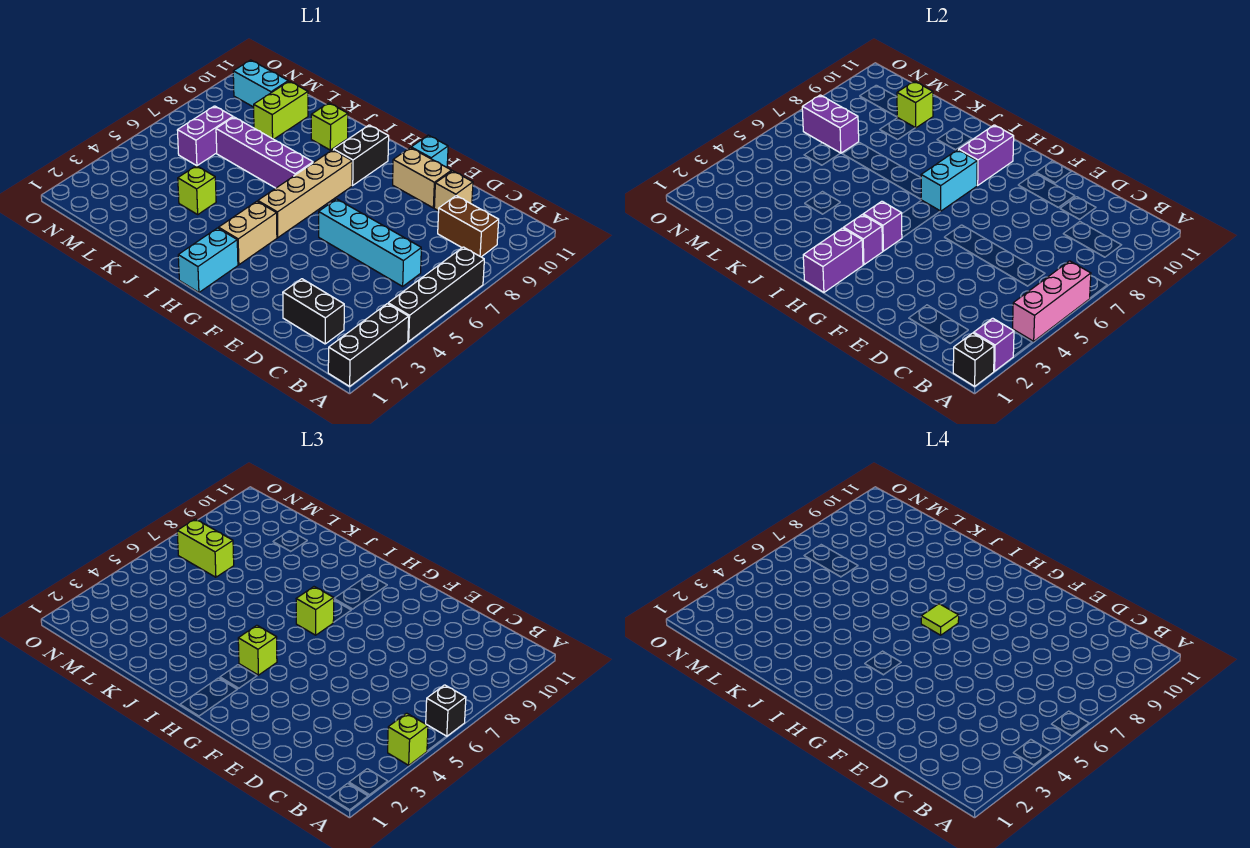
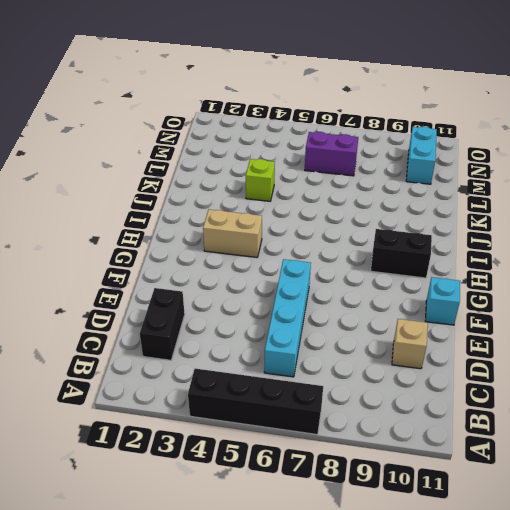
none -> black brick A1:A3 level 1
none -> brown brick B9:C9 level 1
none -> tan brick E10:F10 level 1
none -> cyan brick H1:H2 level 1

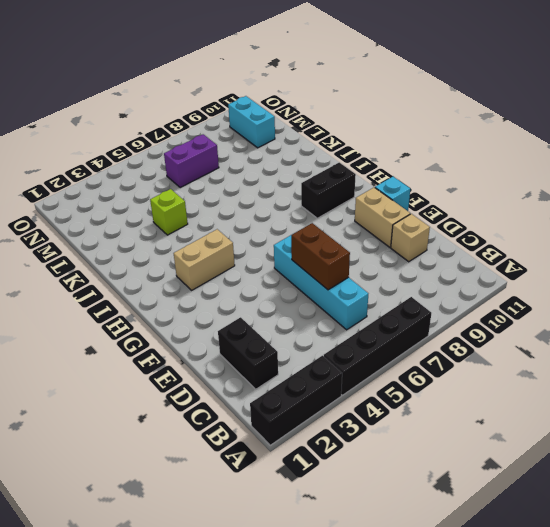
brown brick D6:E6 level 2 -> brown brick B9:C9 level 1
none -> cyan brick H1:H2 level 1
none -> tan brick H5:H8 level 1
none -> purple brick I7:L7 level 1
none -> lime brick J10 level 1

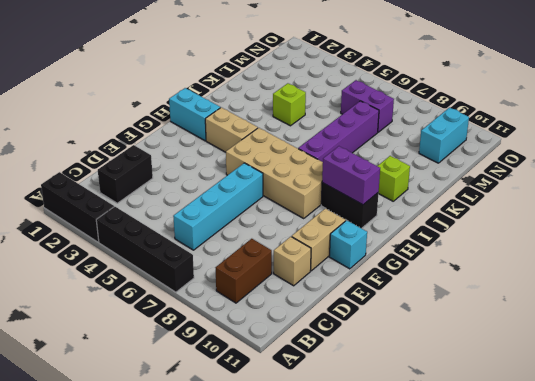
tan brick G5:H8 level 1 -> tan brick H5:H8 level 1
none -> lime brick L9:L10 level 1
none -> black brick A1 level 2
none -> purple brick A2 level 2
none -> pink brick A4:A6 level 2

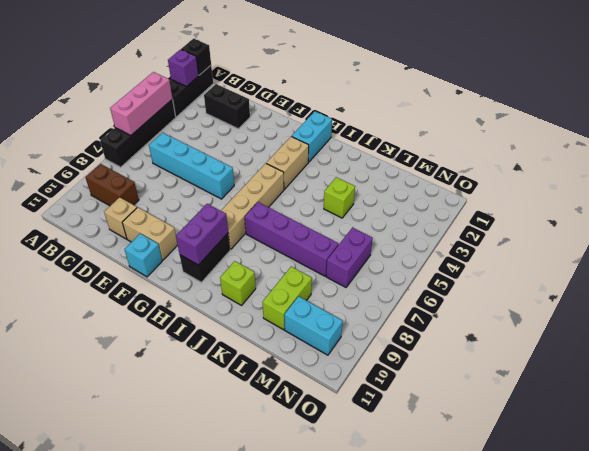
none -> purple brick H1:H2 level 2
none -> purple brick H3 level 2
none -> purple brick H4 level 2
none -> cyan brick H7:H8 level 2

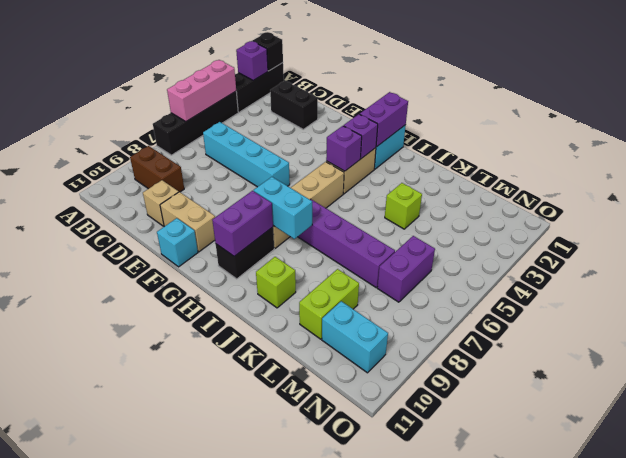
cyan brick H8:I8 level 2 -> cyan brick H7:H8 level 2
none -> lime brick L10 level 2
none -> purple brick M7:N7 level 2
none -> lime brick A4 level 3
none -> black brick A6 level 3

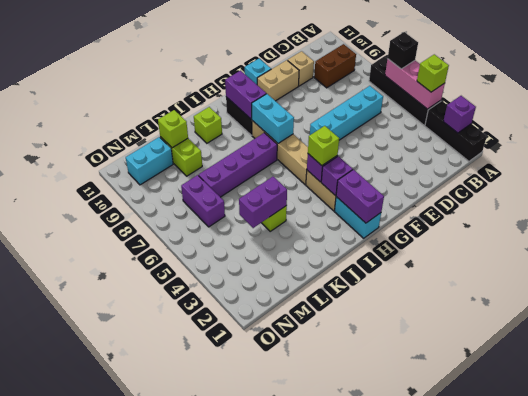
purple brick K4:L4 level 2 -> purple brick M7:N7 level 2
none -> black brick C2:D2 level 1
none -> black brick A1 level 2
none -> lime brick H7 level 3
none -> lime brick M7:N7 level 3

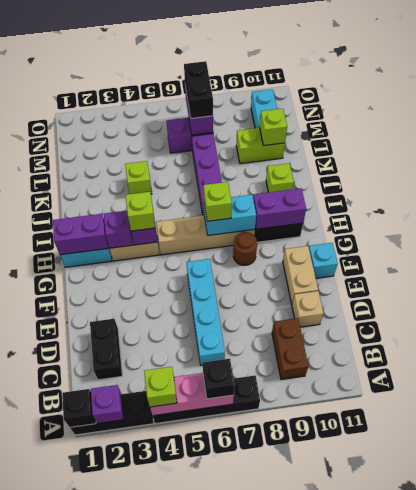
brown round brick G8 level 1 -> none
black brick M7:N7 level 3 -> lime brick M7:N7 level 3
none -> lime tile H7 level 4

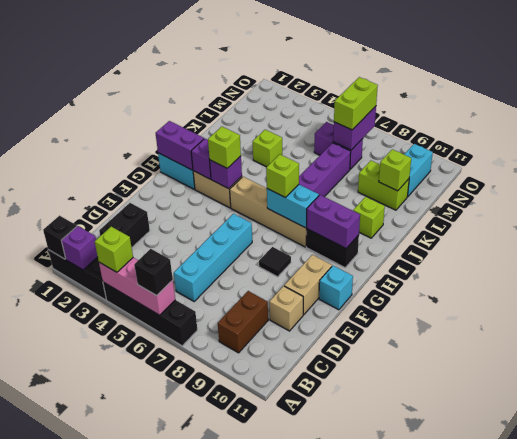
black tile F8 level 1 -> none
none -> lime tile H7 level 4

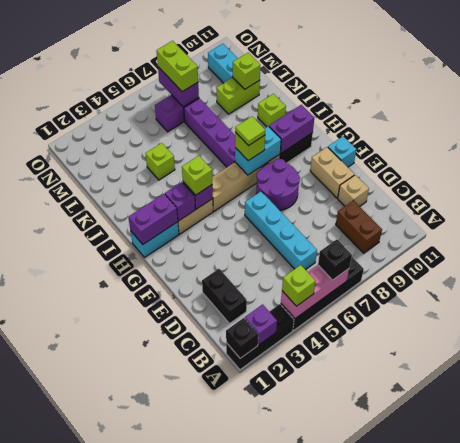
purple round brick F7:G8 level 1 -> none

